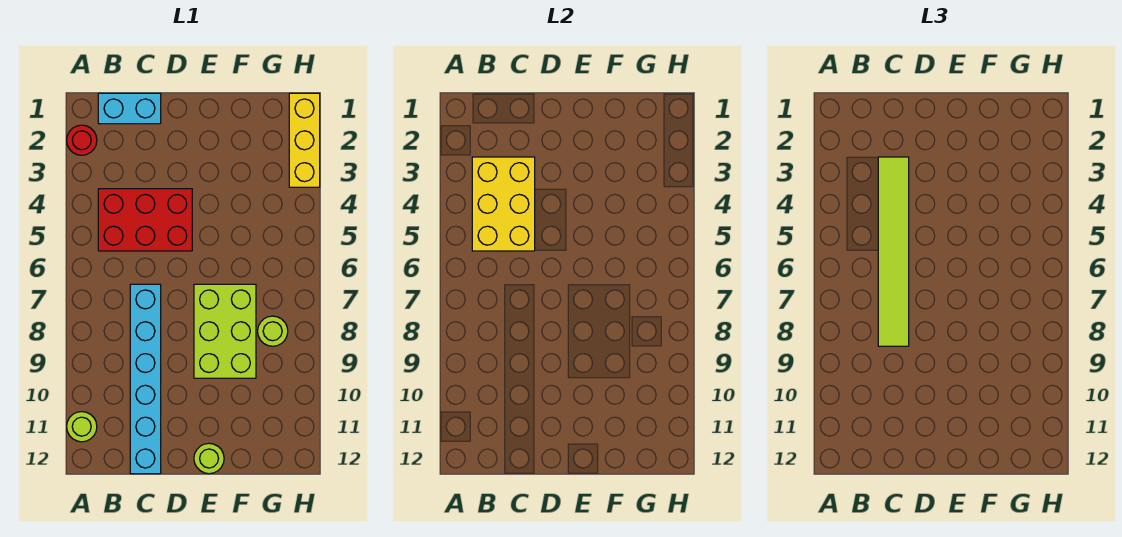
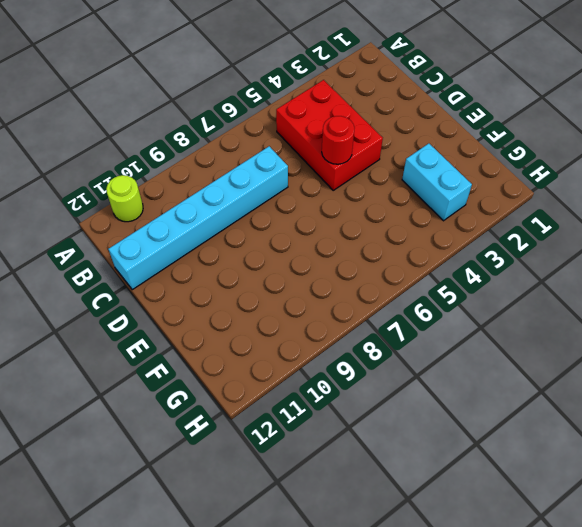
red round brick D5 level 2 -> red round brick A2 level 1
cyan brick F3:G3 level 1 -> cyan brick B1:C1 level 1
none -> lime brick E7:F9 level 1
none -> lime round brick E12 level 1

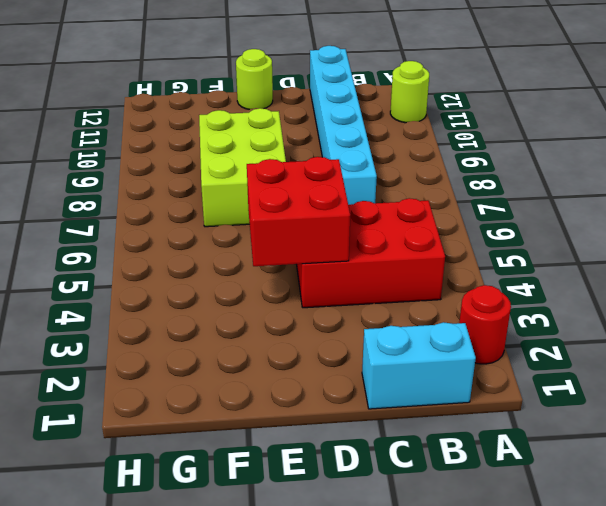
red brick D4:E5 level 2 -> none
none -> lime round brick G8 level 1
none -> yellow brick H1:H3 level 1

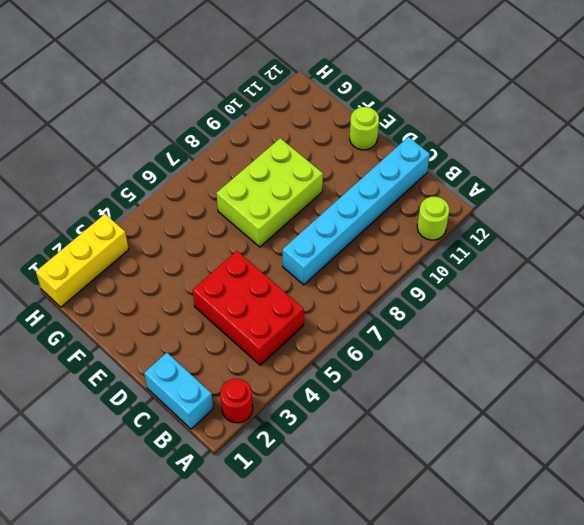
none -> lime round brick G8 level 1
none -> yellow brick B3:C5 level 2

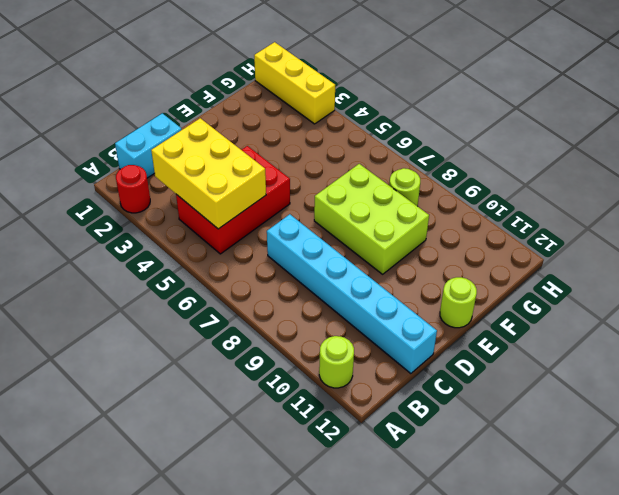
none -> lime tile C3:C8 level 3

